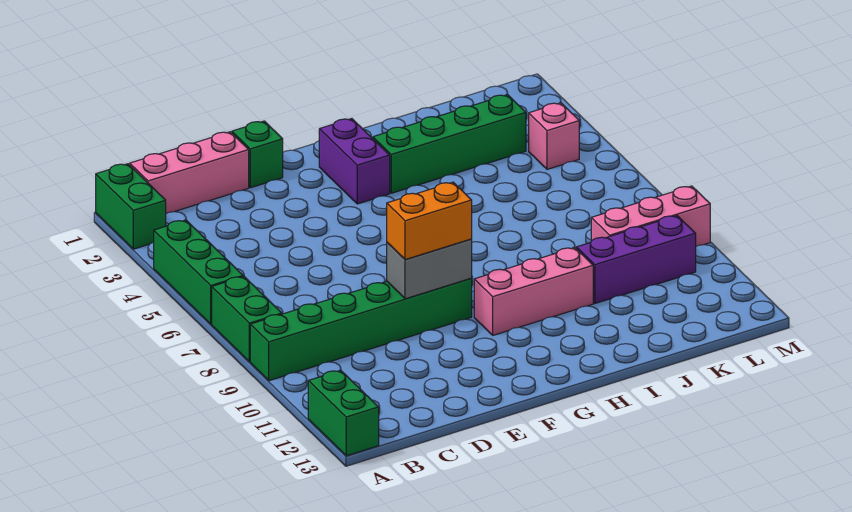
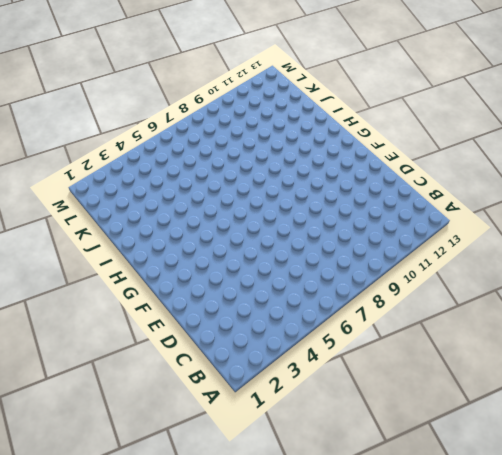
none -> green brick A1:A2 level 1
none -> green brick A4:A6 level 1
none -> green brick A7:A8 level 1

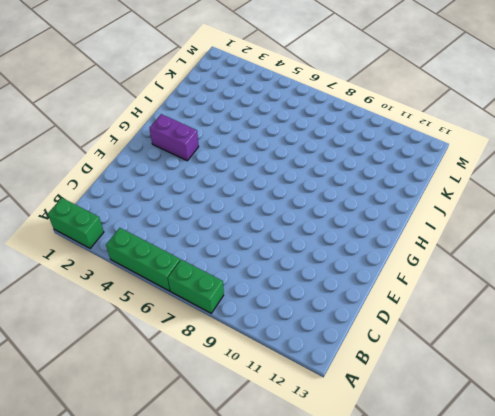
none -> green brick A9:F9 level 1
none -> green brick A12:A13 level 1
none -> pink brick B1:D1 level 1

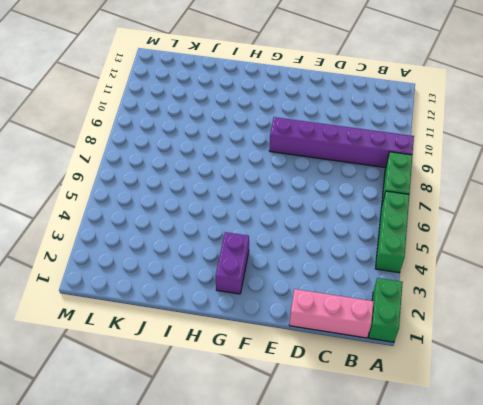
purple brick A9:F9 level 1 -> green brick A9:F9 level 1
none -> green brick A12:A13 level 1
none -> green brick E1 level 1
none -> pink brick G10:I10 level 1

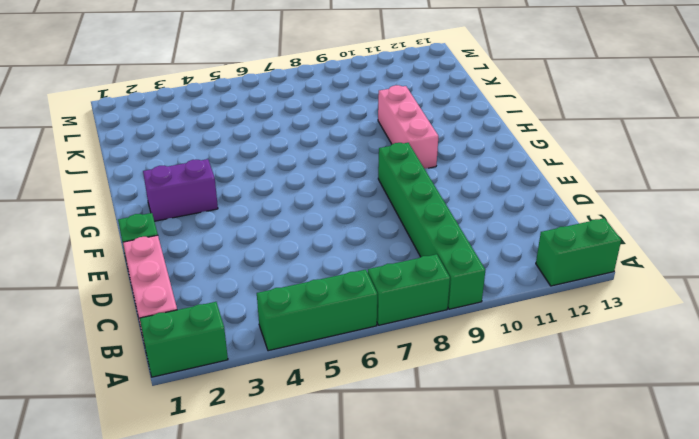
none -> green brick H3:K3 level 1
none -> purple brick J10:L10 level 1
none -> pink brick K9:M9 level 1

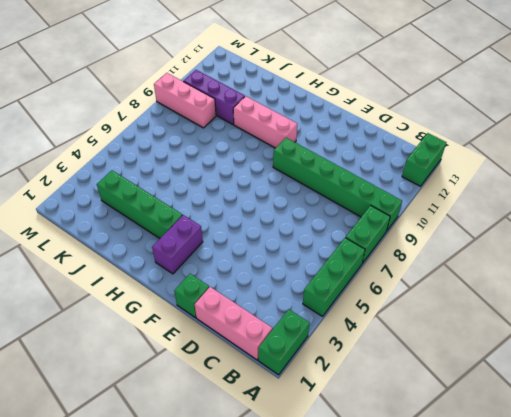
none -> pink brick L4 level 1
none -> grey brick E9:F9 level 2
none -> orange brick E9:F9 level 3

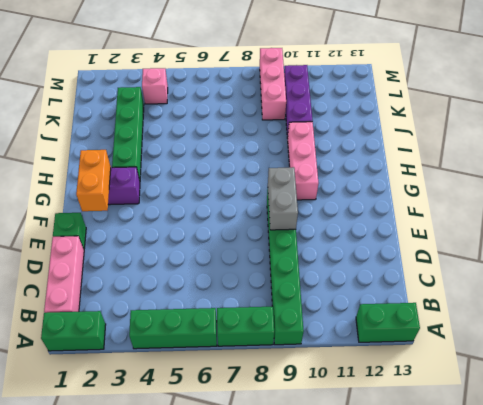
orange brick F2:G2 level 2 -> orange brick E9:F9 level 3

